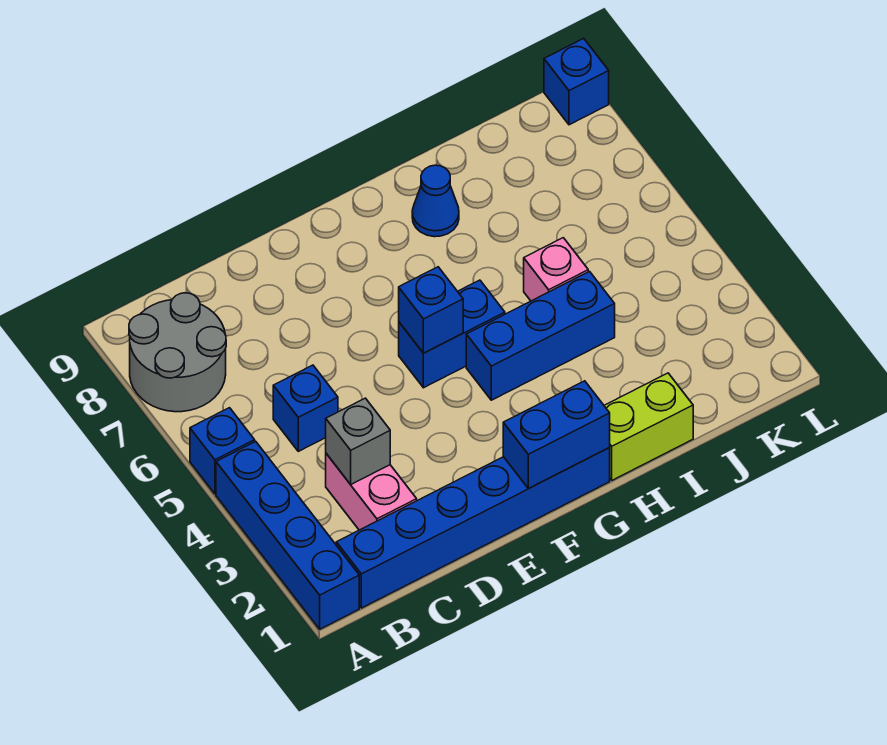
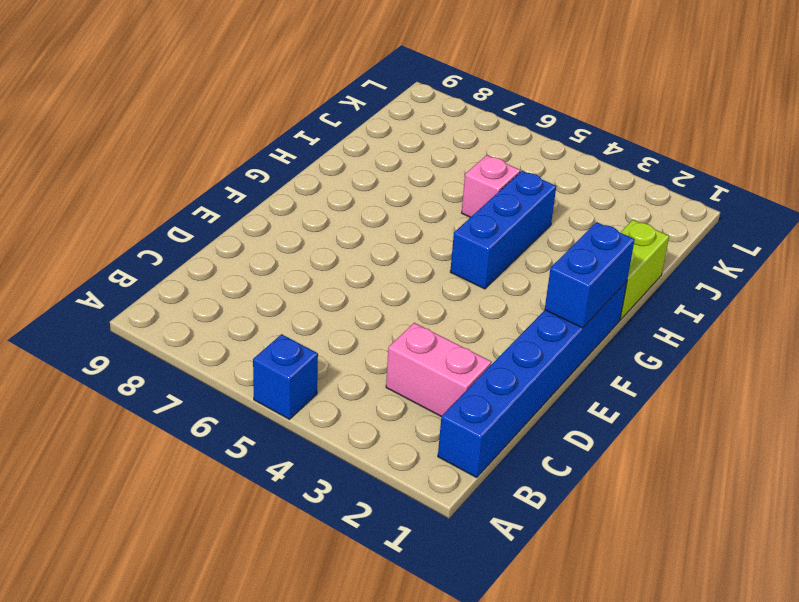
none -> blue brick A1:A4 level 1
none -> grey round brick A7:B8 level 1
none -> blue brick C5 level 1

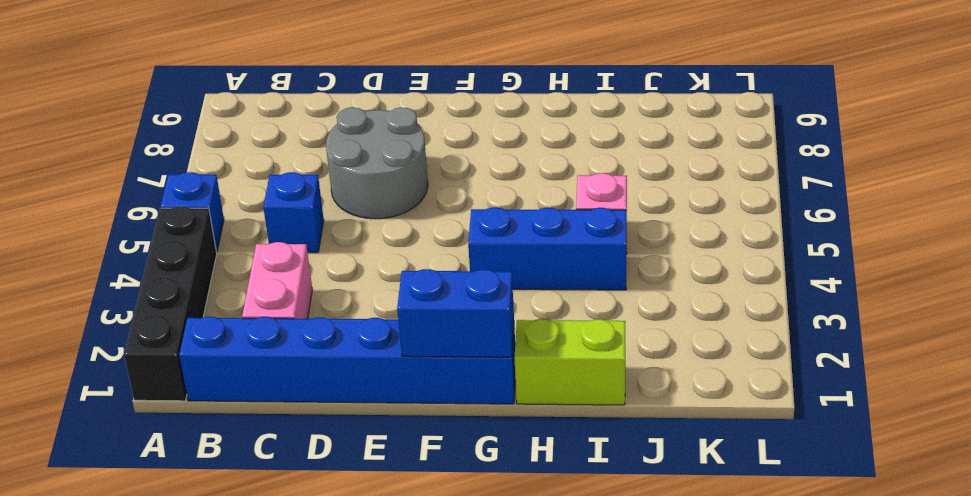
black brick A1:A4 level 1 -> blue brick A1:A4 level 1
grey round brick D6:E7 level 1 -> grey round brick A7:B8 level 1
none -> blue brick F5:G5 level 1
none -> blue cone H8 level 1
none -> blue brick L9 level 1

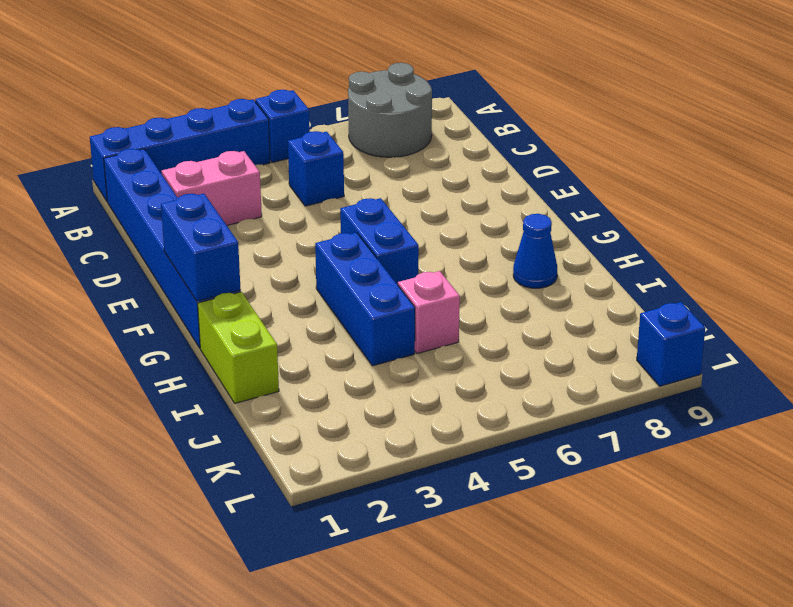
none -> grey brick C3 level 2
none -> blue brick F5 level 2

